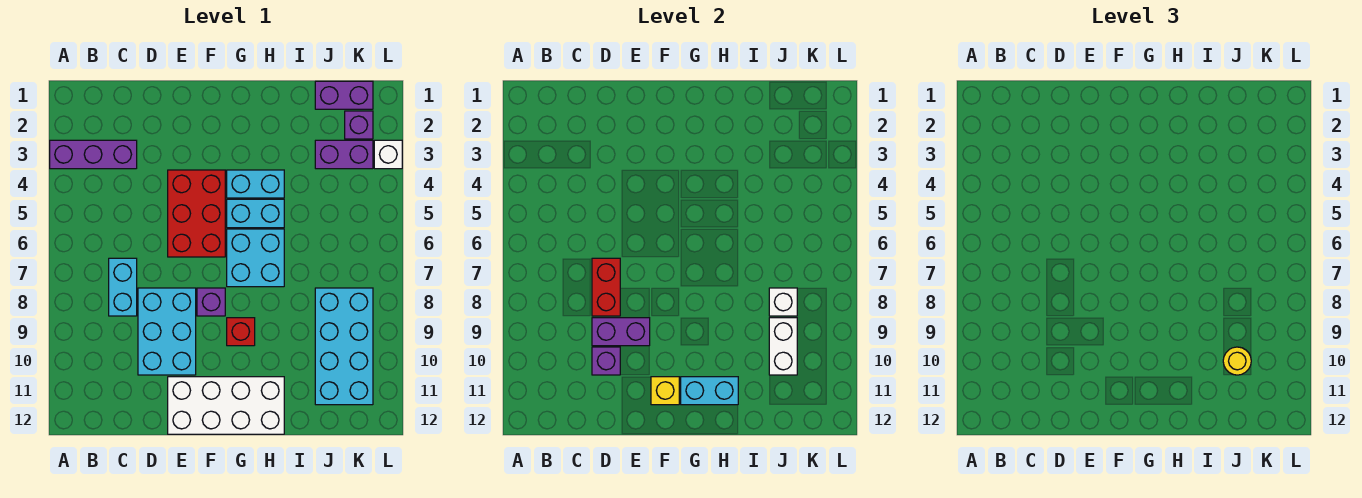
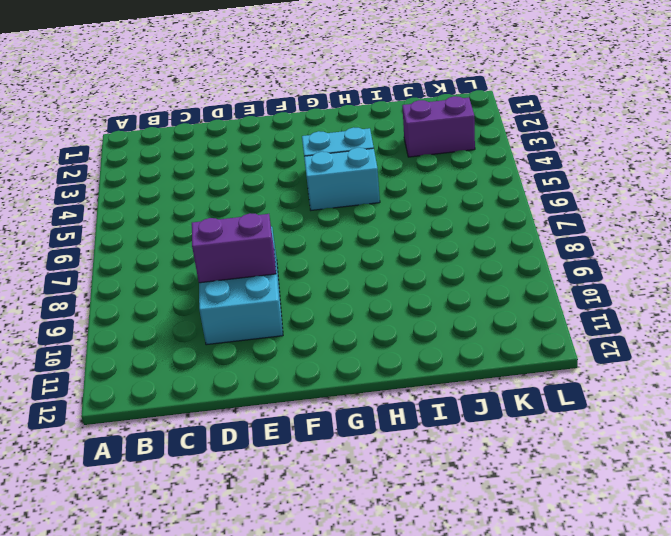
none -> purple brick A3:C3 level 1
none -> cyan brick C7:C8 level 1
none -> red brick E4:F6 level 1

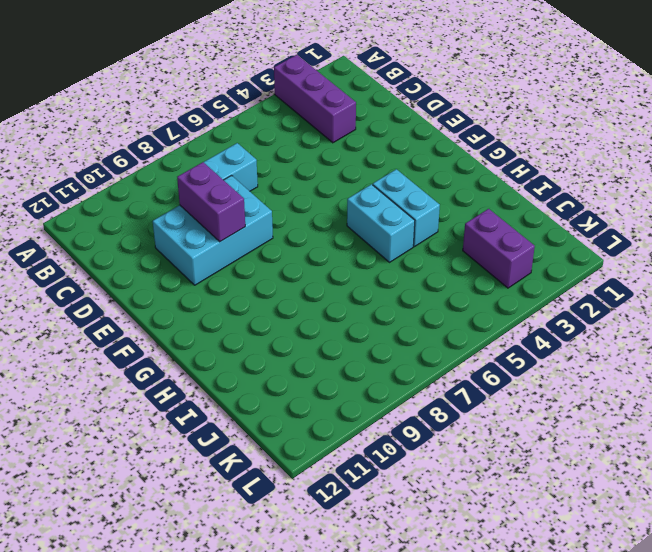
none -> red brick E4:F6 level 1
none -> white brick E11:H12 level 1
none -> purple brick F8 level 1

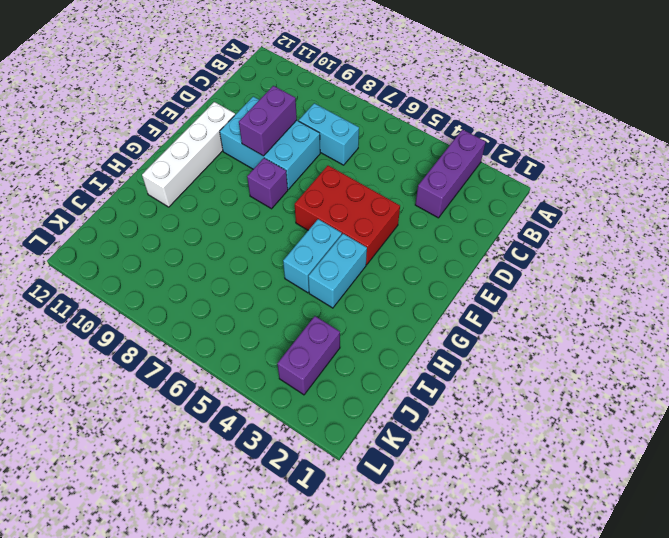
white brick E11:H11 level 1 -> white brick E11:H12 level 1
none -> cyan brick G6:H7 level 1
none -> red brick G9 level 1
none -> purple brick J1:K1 level 1

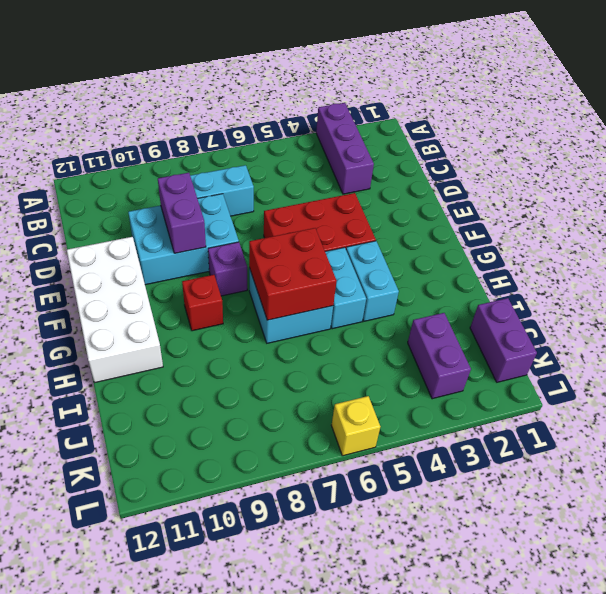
red brick G6:H7 level 2 -> none
yellow brick L6 level 1 -> yellow brick F11 level 2
none -> cyan brick J8:K11 level 1
none -> purple brick K2 level 1
none -> white brick L3 level 1

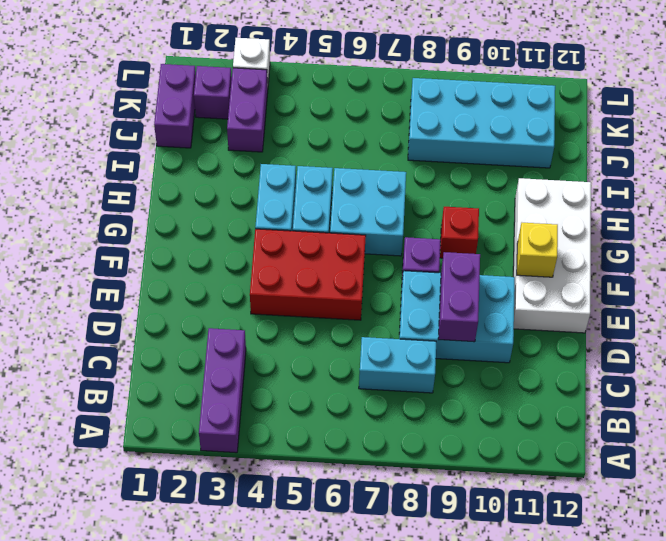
none -> red brick D7:D8 level 2
none -> purple brick D10 level 2
none -> cyan brick G11:H11 level 2

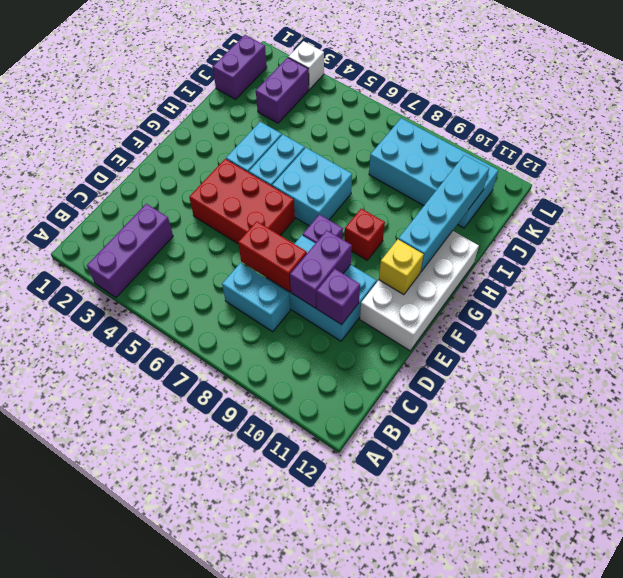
cyan brick G11:J11 level 2 -> cyan brick G11:H11 level 2
none -> purple brick K2 level 1
none -> white brick J8 level 2
none -> white brick J9:J10 level 2

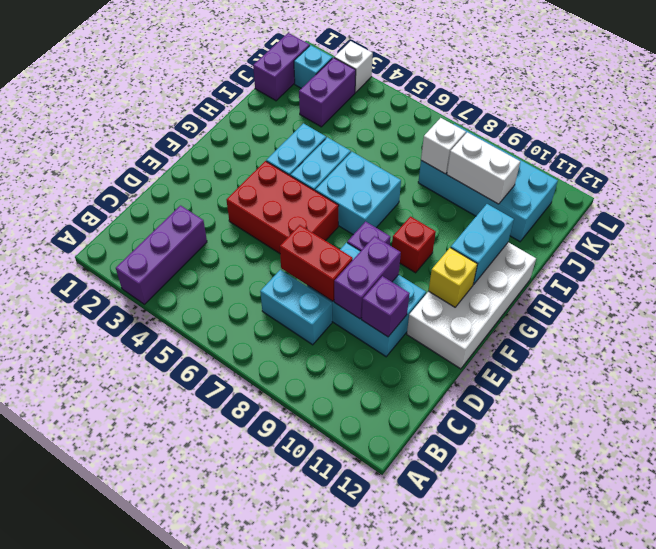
cyan brick K2 level 1 -> purple brick K2 level 1
none -> yellow round brick J10 level 3

